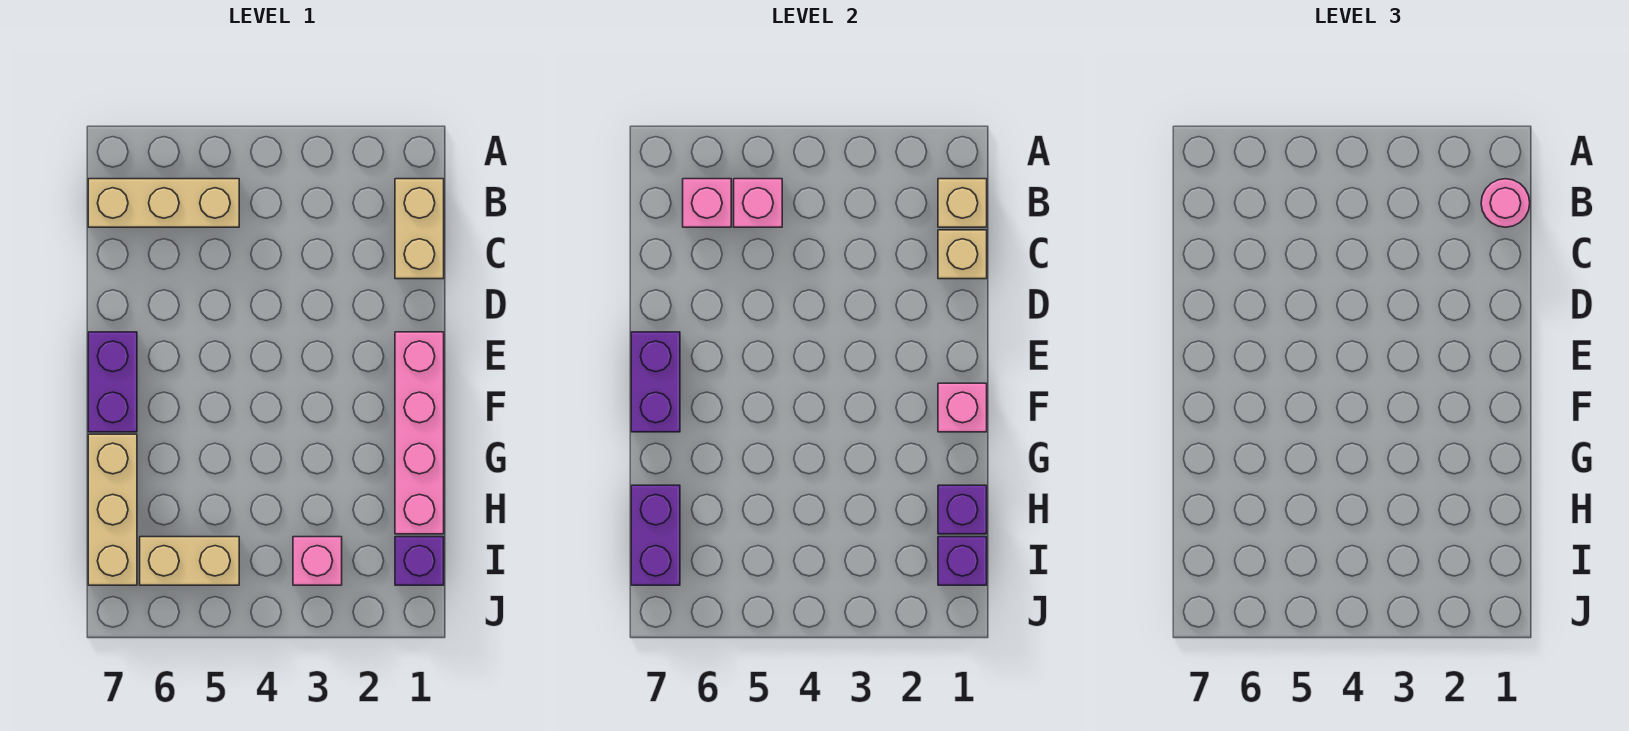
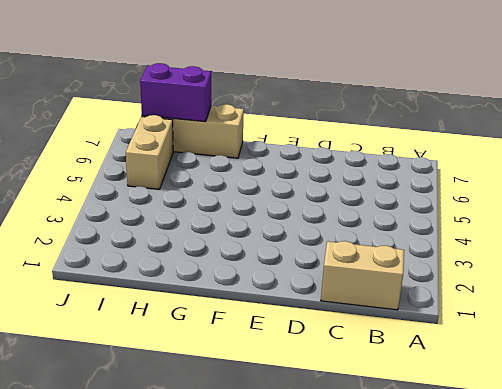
none -> tan brick B5:B7 level 1
none -> pink brick E1:H1 level 1
none -> purple brick E7:F7 level 1

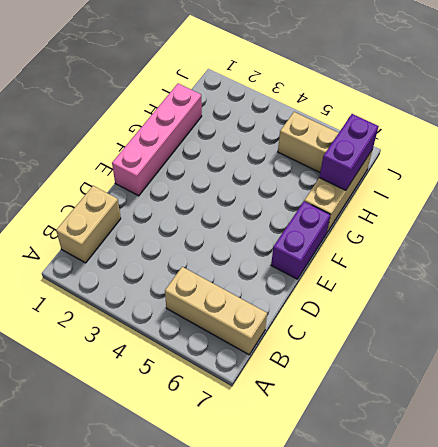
none -> purple brick I1 level 1
none -> pink brick I3 level 1
none -> tan brick B1 level 2

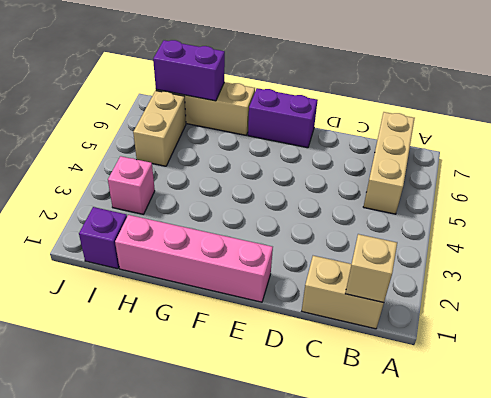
none -> pink brick B5 level 2
none -> pink brick B6 level 2
none -> tan brick C1 level 2

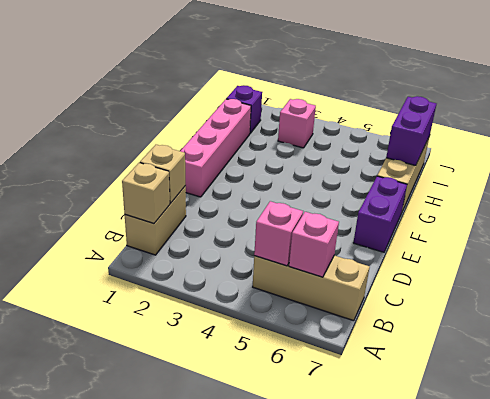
none -> tan brick I5:I6 level 1
none -> purple brick E7:F7 level 2
none -> pink brick F1 level 2

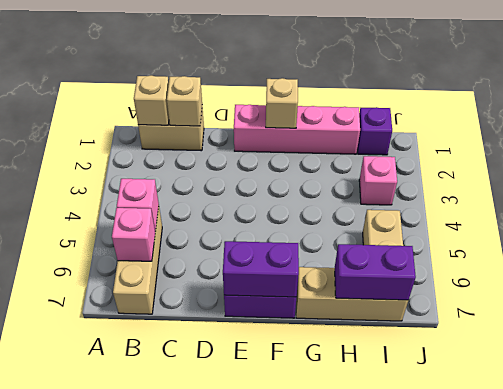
tan brick F1 level 2 -> pink brick F1 level 2
none -> purple brick H1 level 2
none -> purple brick I1 level 2
none -> pink round brick B1 level 3

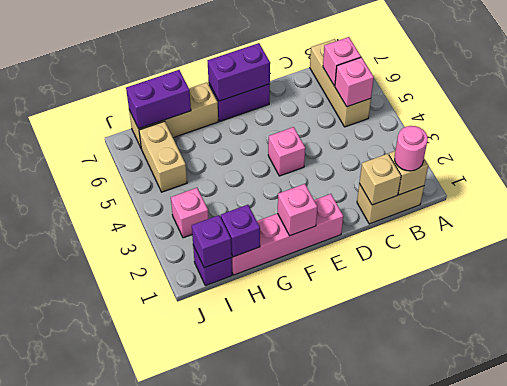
pink brick E4 level 1 -> none

